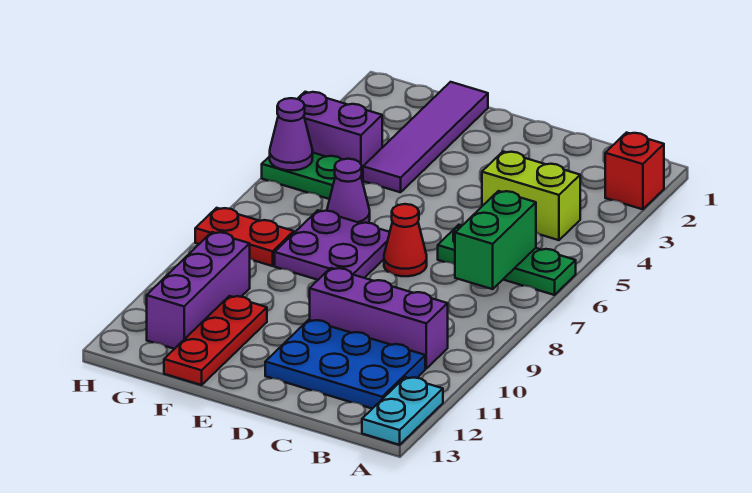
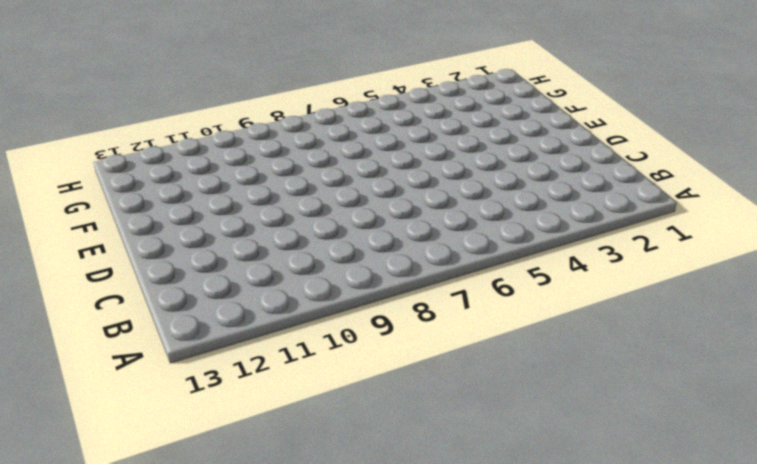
none -> red brick A2 level 1
none -> green plate A6:C6 level 1
none -> cyan plate A12:A13 level 1

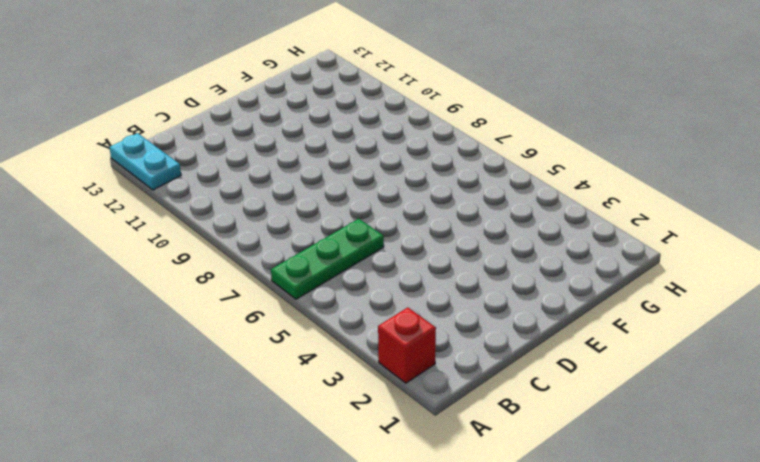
none -> lime brick B4:C4 level 1
none -> purple brick B10:D10 level 1
none -> blue plate B11:D12 level 1

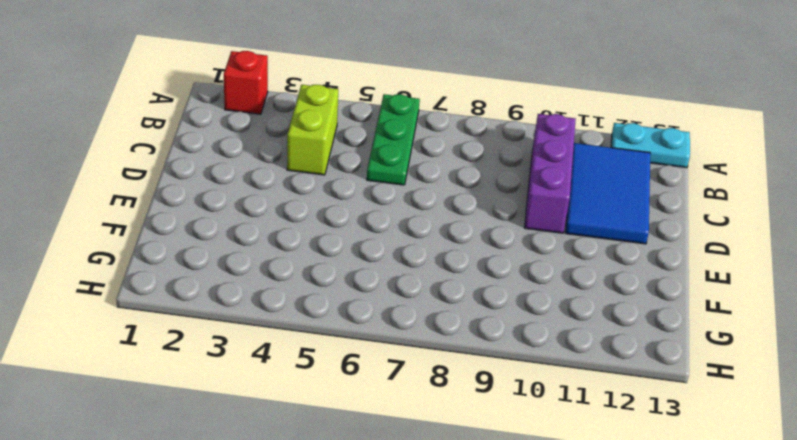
blue tile B11:D12 level 1 -> blue plate B11:D12 level 1
none -> red cone D7 level 1
none -> purple plate E7:F8 level 1
none -> purple tile F1:F4 level 1

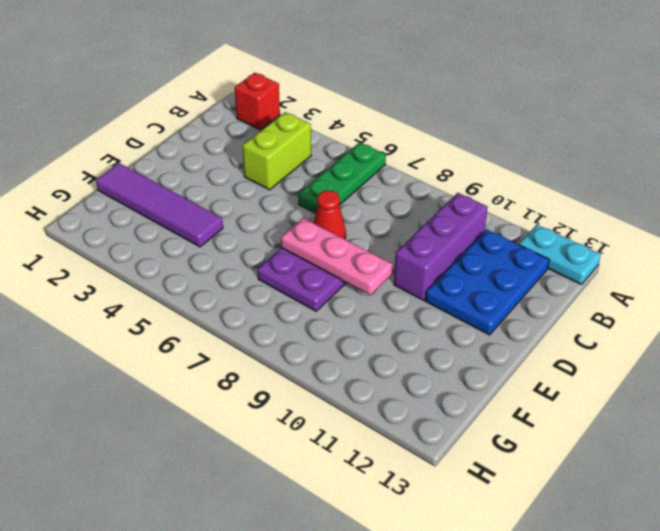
pink plate E7:E9 level 2 -> none
none -> purple cone F6 level 1
none -> red plate F11:F13 level 1
none -> purple brick G4:H4 level 1

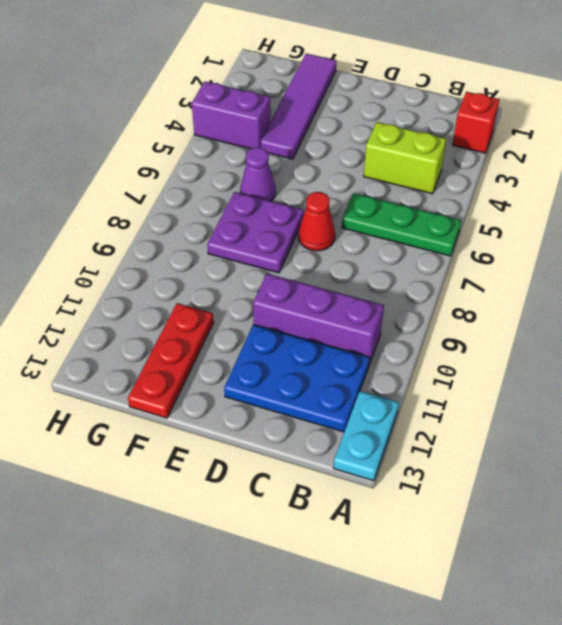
none -> green plate G5:H5 level 1
none -> red plate G8:H8 level 1
none -> purple brick G10:G12 level 1

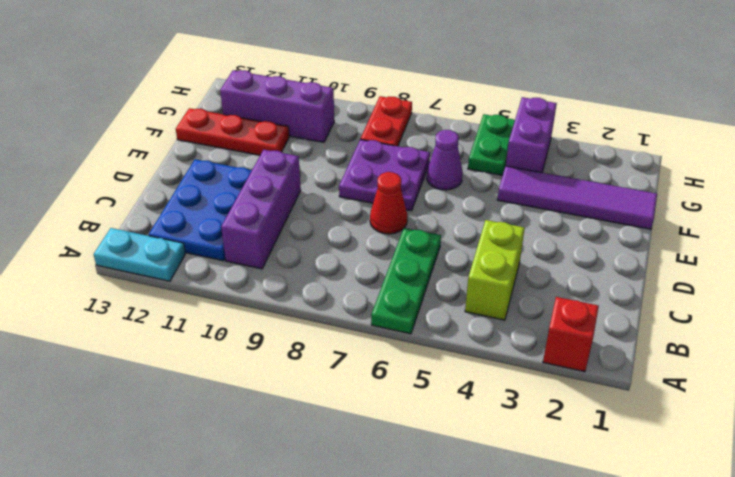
none -> green brick B6:B7 level 2
none -> purple cone H5 level 2

